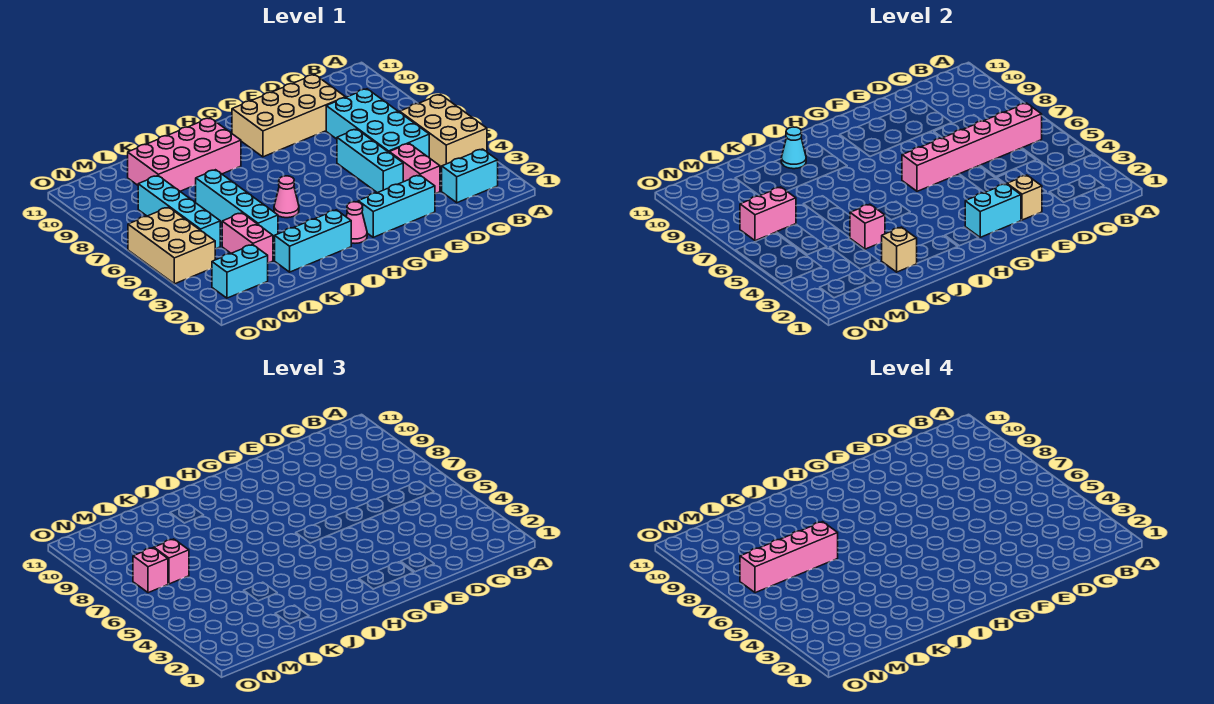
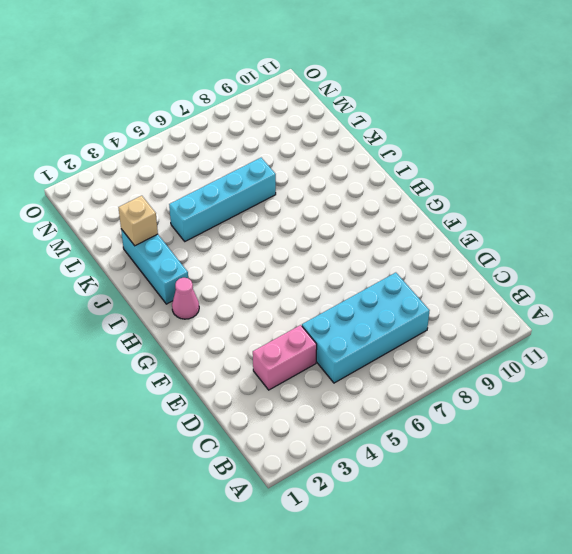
none -> tan brick A4:B6 level 1
none -> cyan brick B2:C2 level 1
none -> tan brick D9:G10 level 1

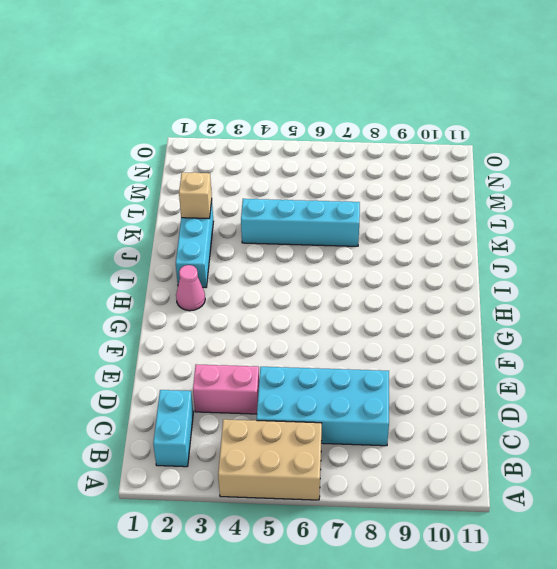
none -> tan brick D9:G10 level 1
none -> cyan brick E2:G2 level 1
none -> cyan brick E4:E6 level 1

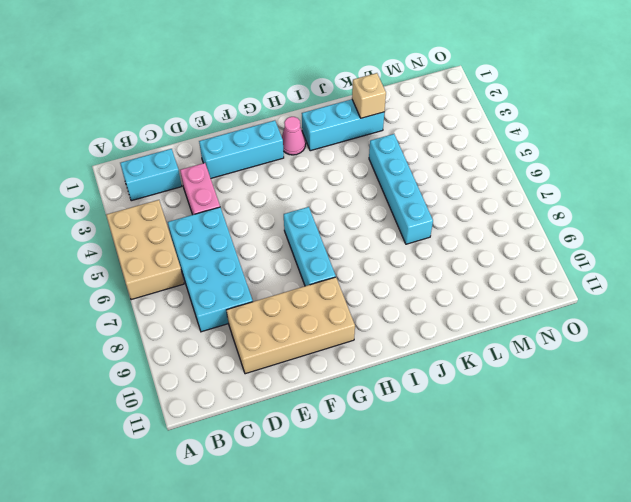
cyan brick G6:G8 level 1 -> cyan brick E4:E6 level 1
none -> pink cone I5 level 1
none -> pink brick I9:L10 level 1
none -> pink brick L3:L4 level 1

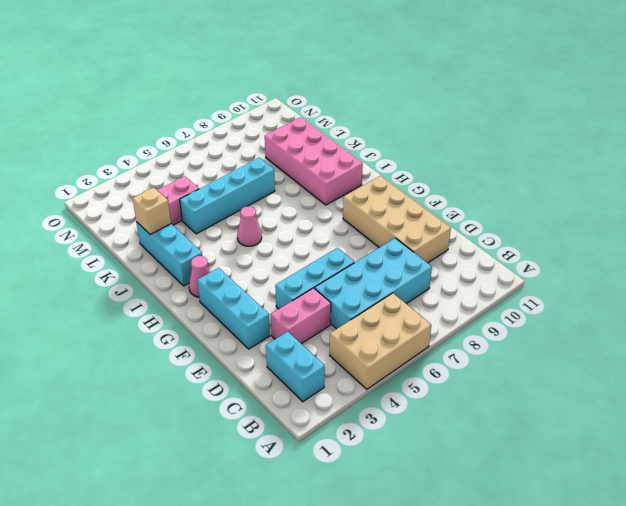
none -> cyan brick M2:N2 level 1
none -> cyan brick M5:M8 level 1
none -> tan brick N4:O6 level 1

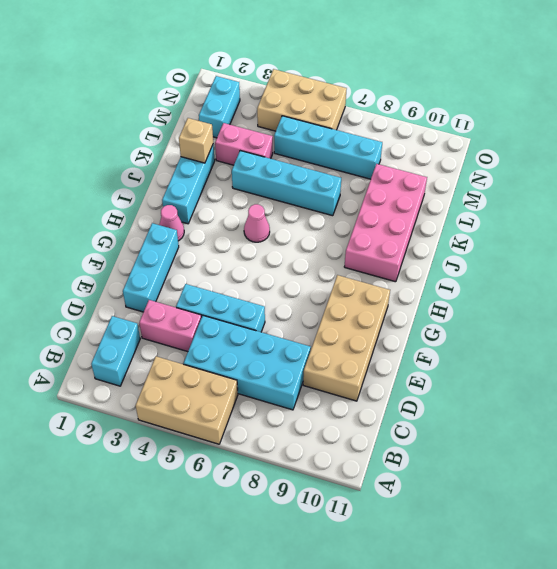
none -> pink brick B6:G6 level 2
none -> tan brick E2 level 2
none -> cyan brick F2:G2 level 2

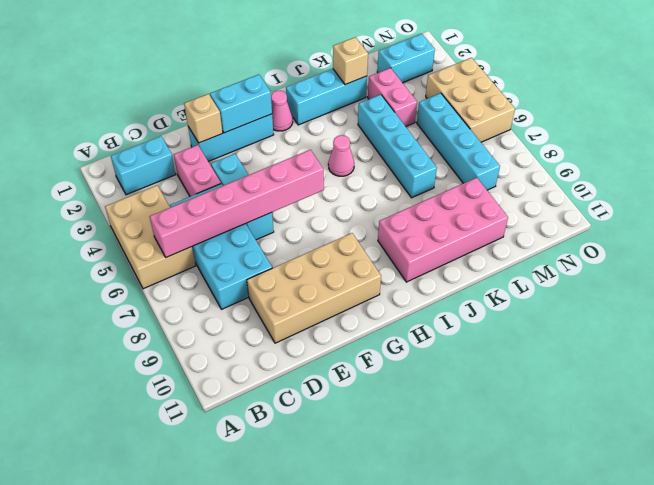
none -> cyan cone J10 level 2
none -> pink brick K4 level 2
none -> pink brick M7:N7 level 2

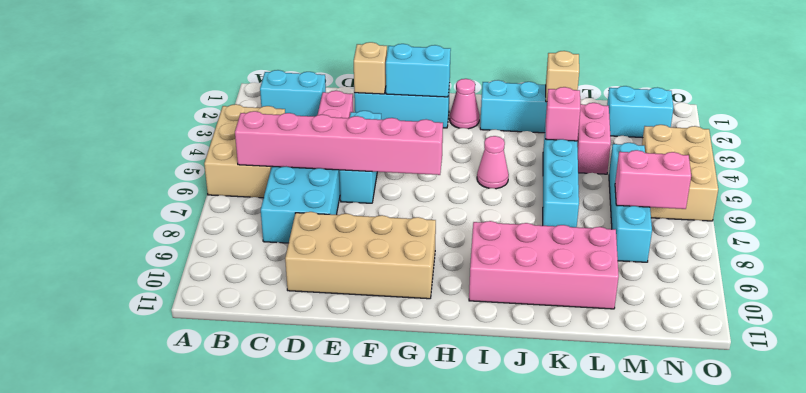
none -> cyan cone J10 level 2
none -> pink brick M7 level 3
none -> pink brick N7 level 3

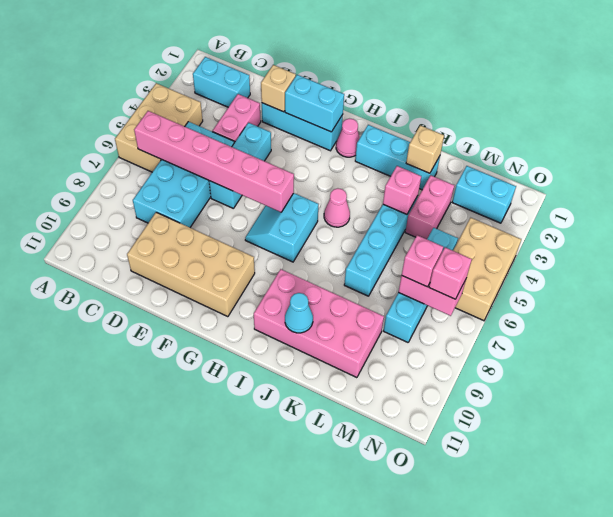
cyan slope G6:H7 level 1 top H -> none
none -> pink brick K7:N7 level 4

